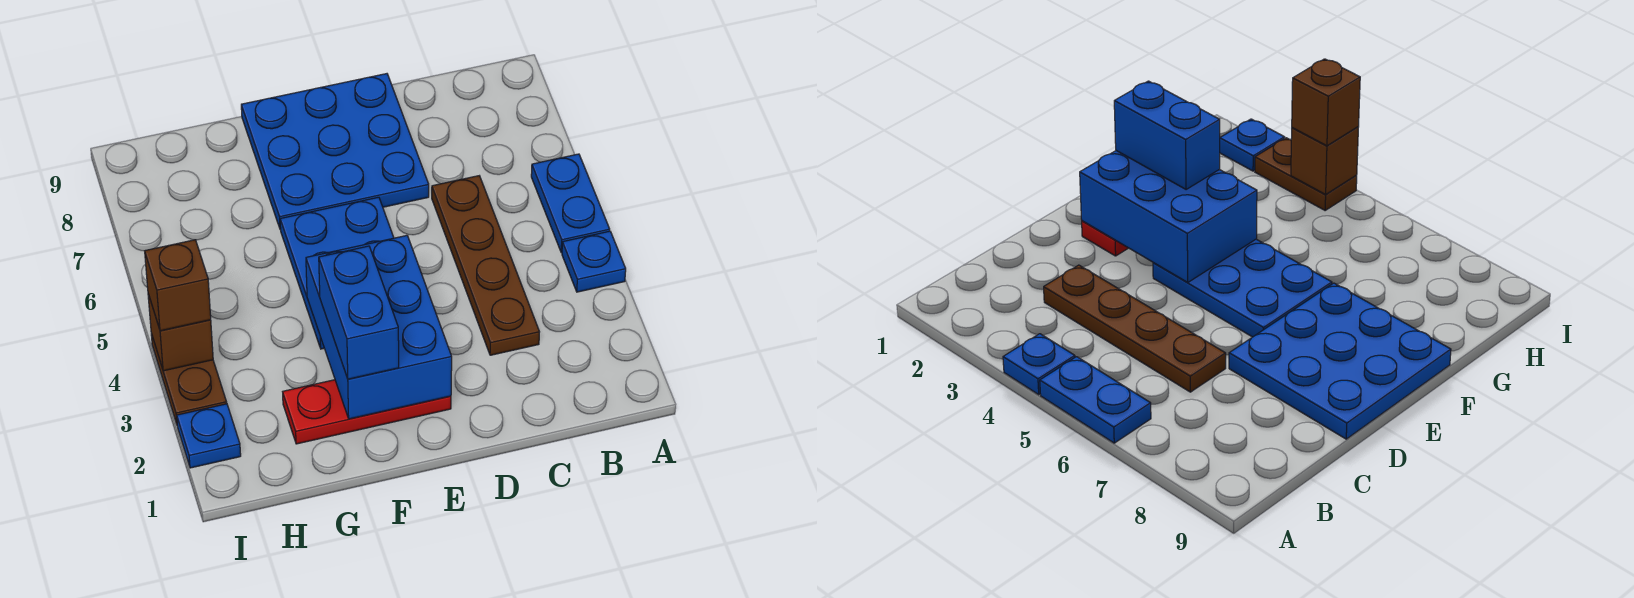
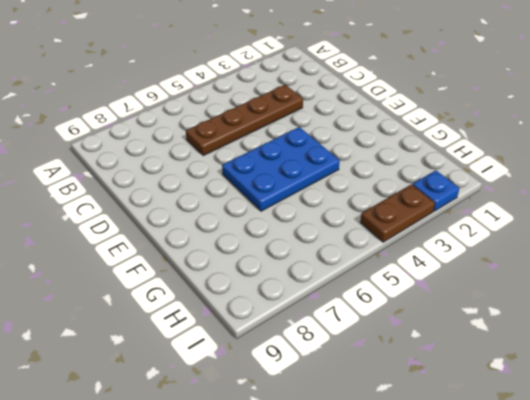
none -> blue plate A4 level 1
none -> blue plate A5:A6 level 1
none -> blue plate D7:F9 level 1

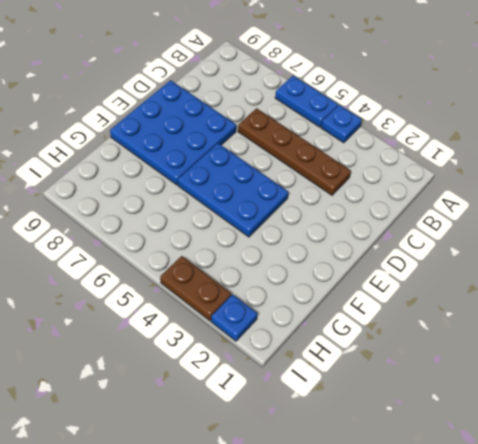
none -> red plate E2:G2 level 1
none -> blue brick E2:F4 level 2
none -> brown brick I4 level 2

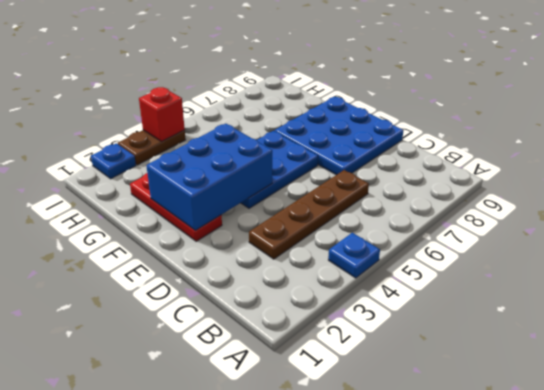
red brick I4 level 2 -> brown brick I4 level 2
none -> blue plate A5:A6 level 1
none -> blue brick F2:F3 level 3
none -> brown brick I4 level 3

